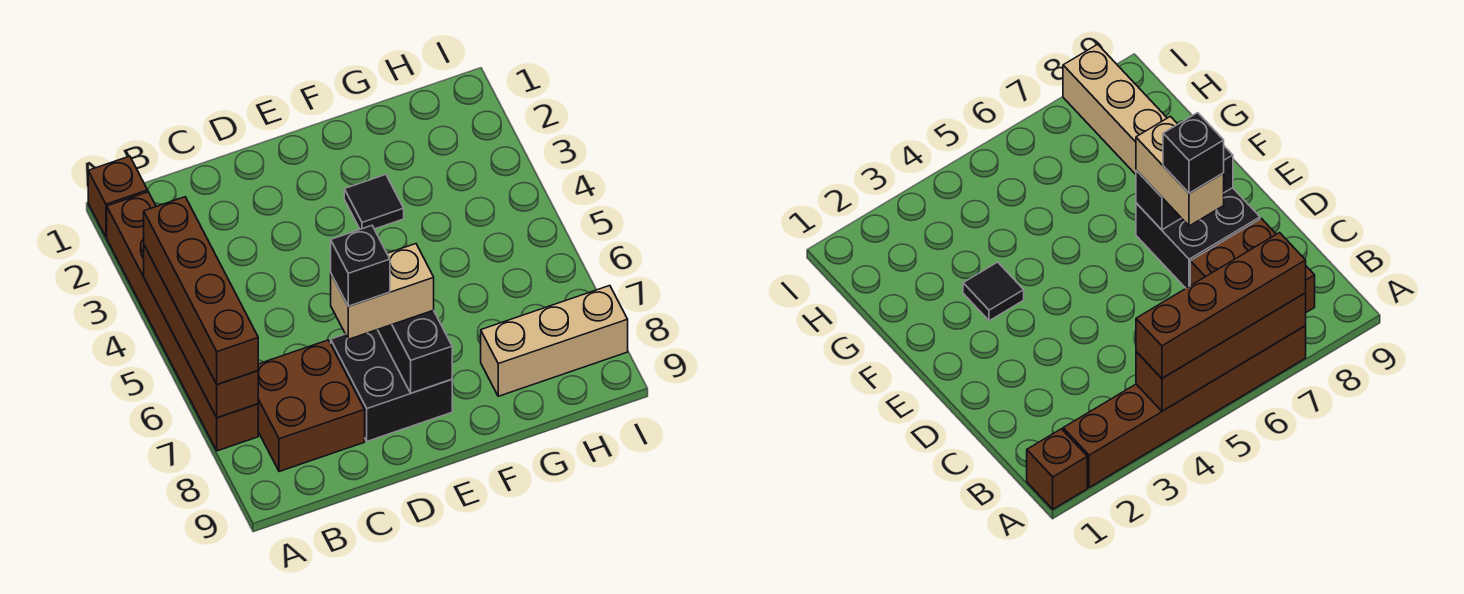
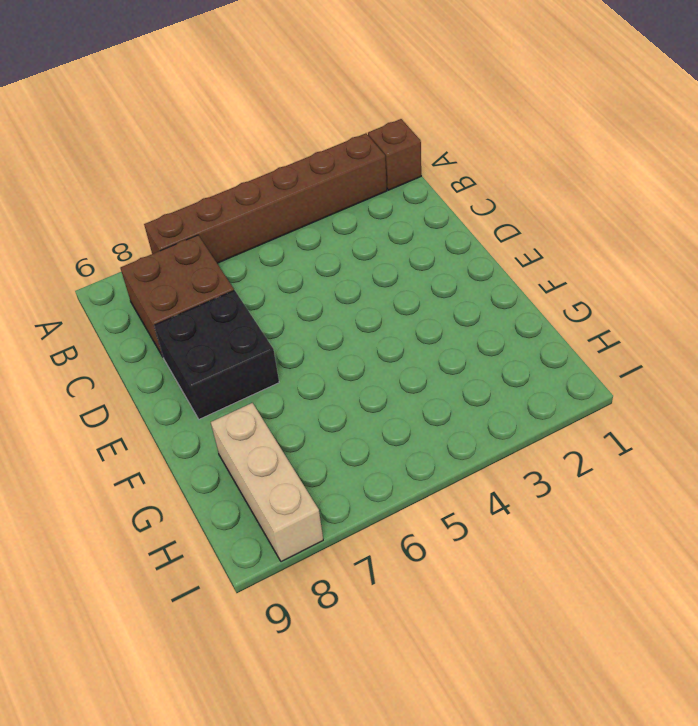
none -> black tile F3 level 1
none -> brown brick A4:A7 level 2

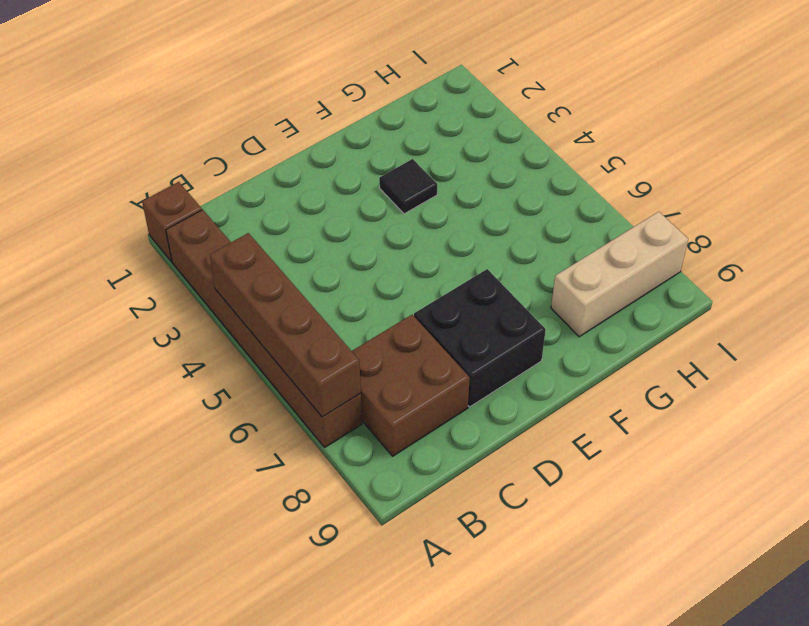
none -> black brick E7:E8 level 2
none -> brown brick A4:A7 level 3

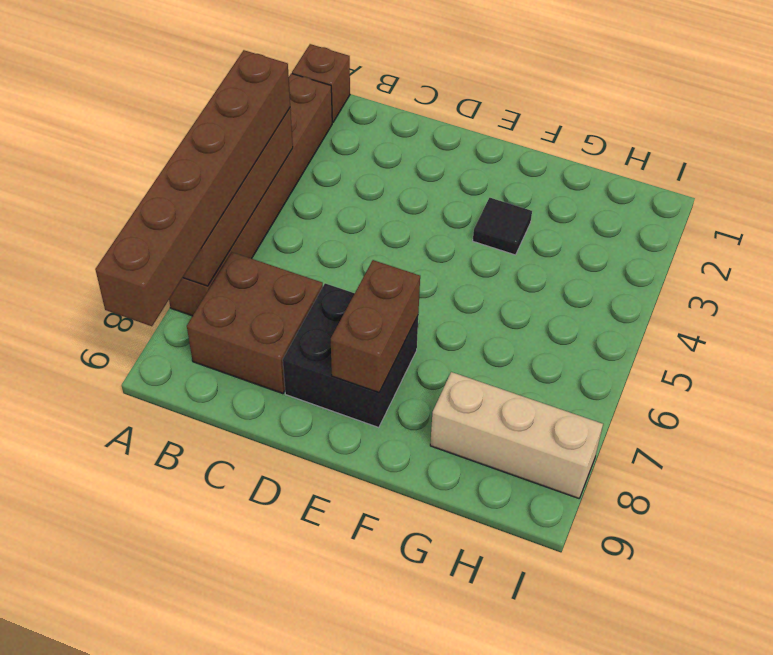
brown brick A4:A9 level 3 -> brown brick A4:A7 level 3
brown brick E7:E8 level 2 -> black brick E7:E8 level 2
none -> tan brick D7:E7 level 3
none -> black brick D7 level 4

